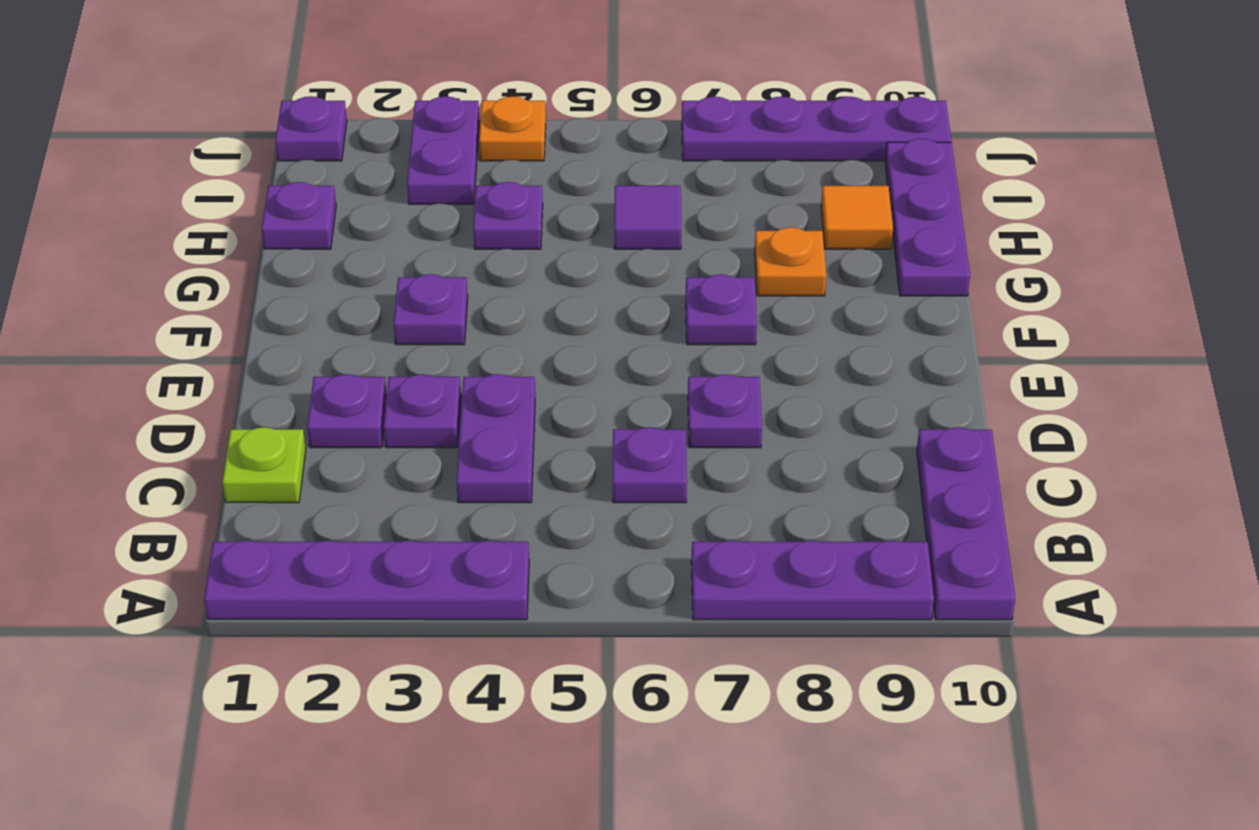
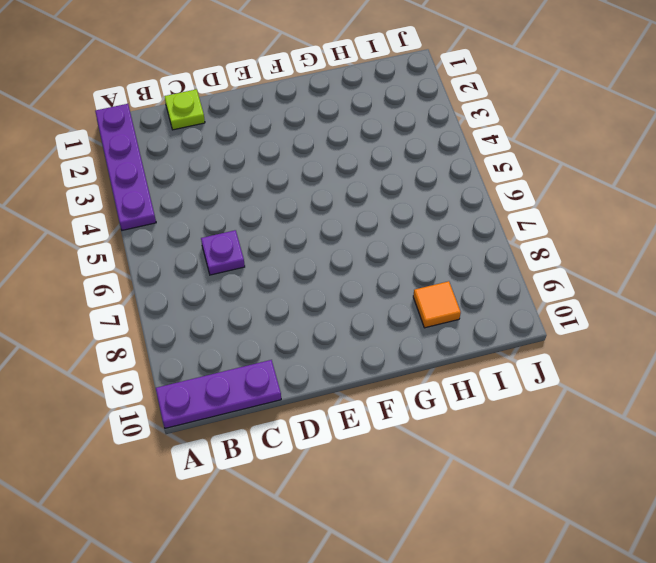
none -> purple plate A7:A9 level 1
none -> purple plate C4:D4 level 1
none -> purple plate D2 level 1

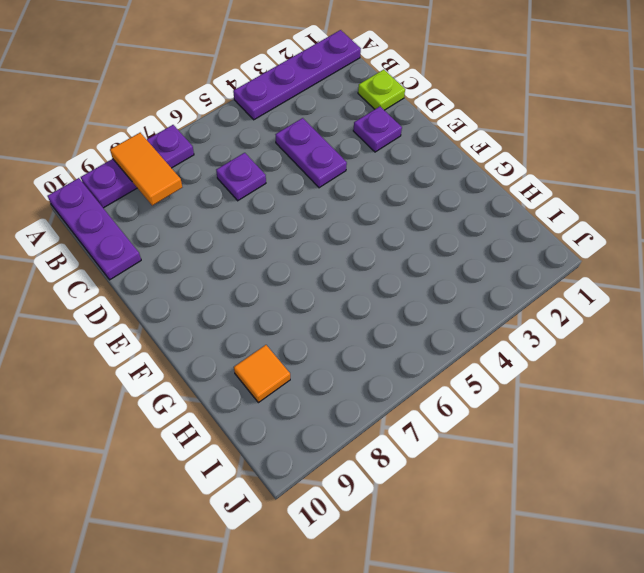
orange tile A8:B8 level 2 -> none
none -> purple plate D3 level 1
none -> purple plate D7 level 1
none -> purple plate F3 level 1

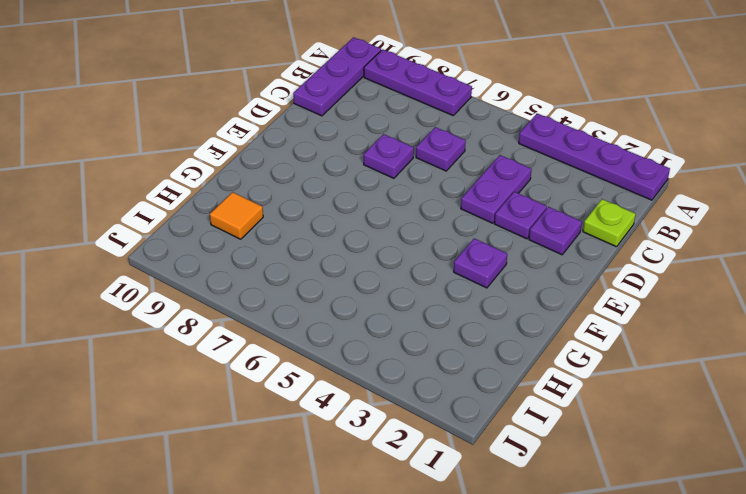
none -> purple plate F7 level 1
none -> orange plate G8 level 1
none -> purple plate G10:I10 level 1

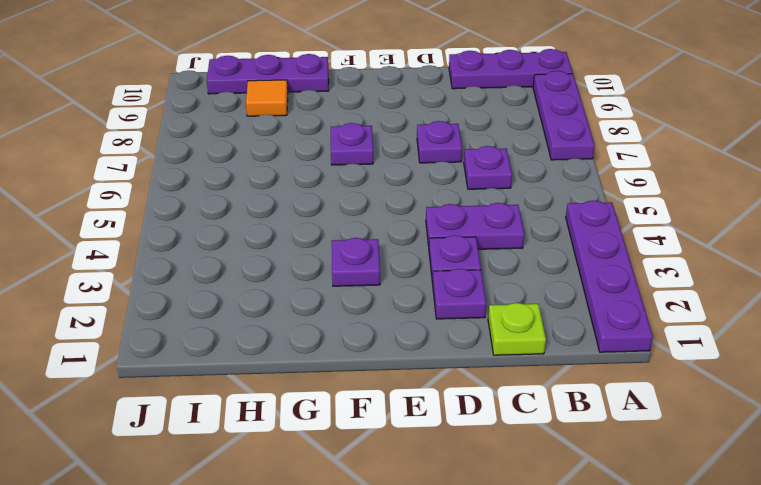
none -> orange plate G8 level 1
none -> purple plate H1 level 1
none -> purple plate H4 level 1

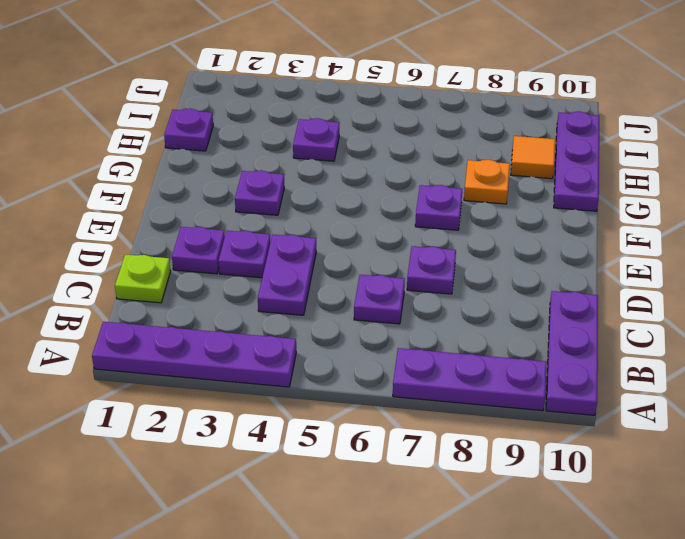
none -> purple tile H6 level 1
none -> purple plate I3:J3 level 1
none -> purple plate J1 level 1

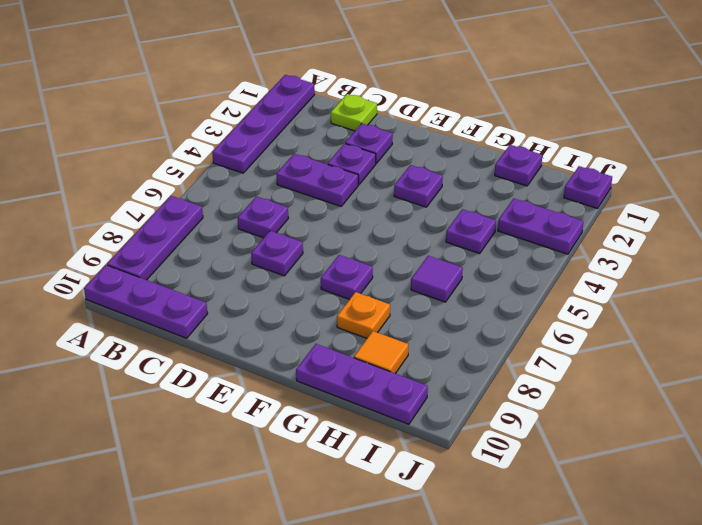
none -> orange plate J4 level 1
none -> purple plate J7:J10 level 1

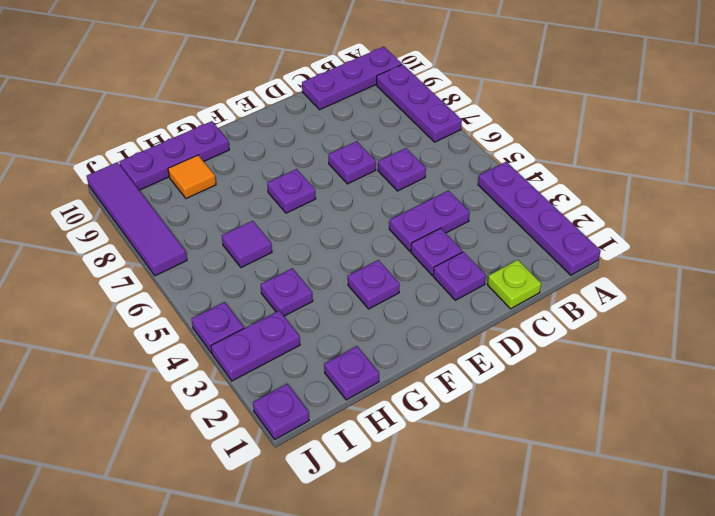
purple plate J4 level 1 -> orange plate J4 level 1
purple tile J7:J10 level 1 -> purple plate J7:J10 level 1
none -> orange plate G8 level 1

